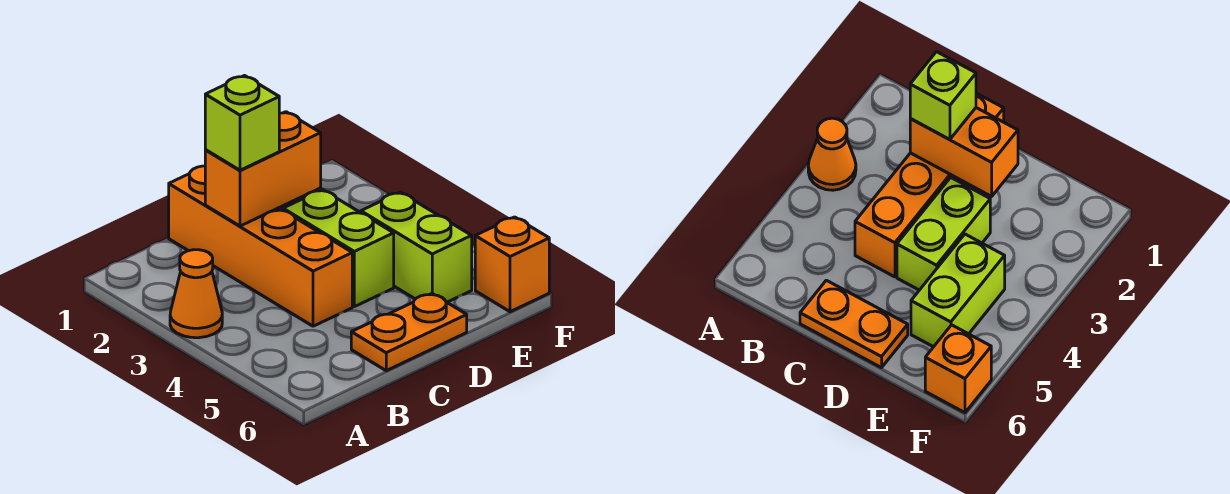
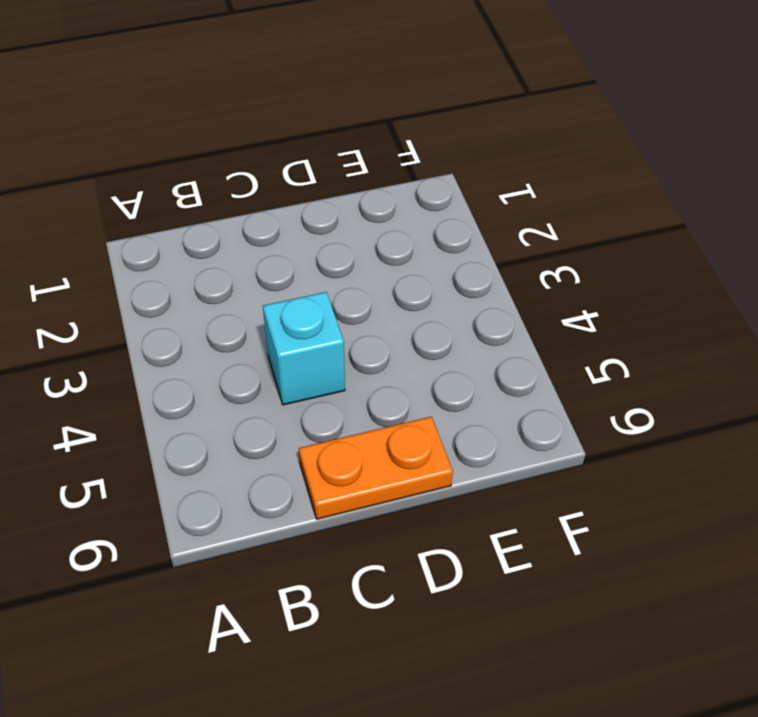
cyan brick C4 level 1 -> orange brick C1:C4 level 1
none -> orange cone A3 level 1
none -> lime brick D3:D4 level 1

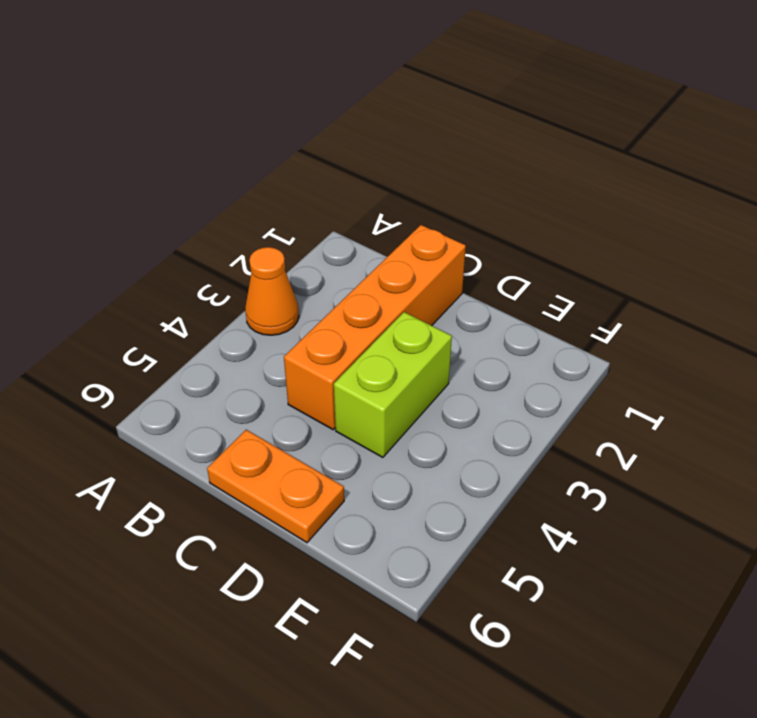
none -> lime brick E4:E5 level 1
none -> orange brick F6 level 1

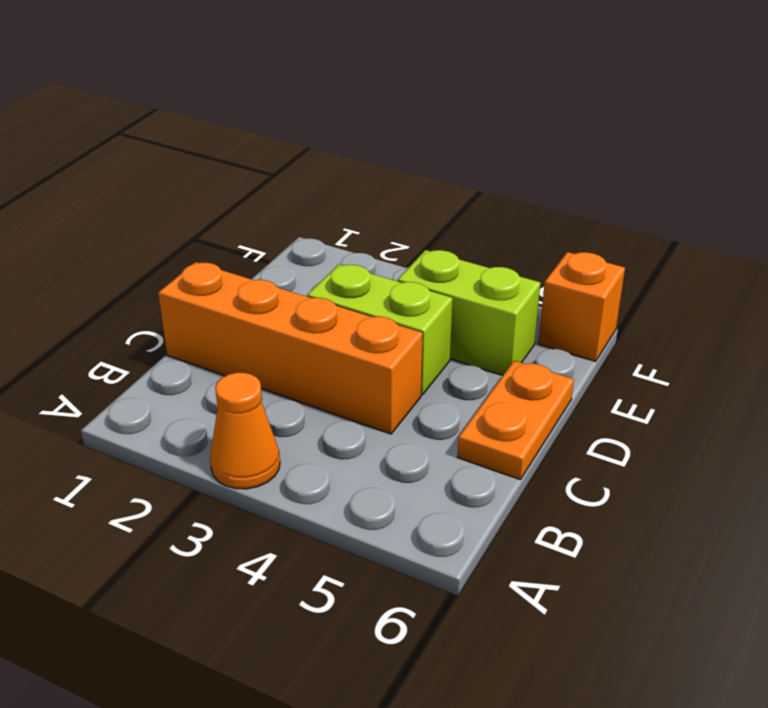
none -> orange brick C2:D2 level 2
none -> lime brick C2 level 3

